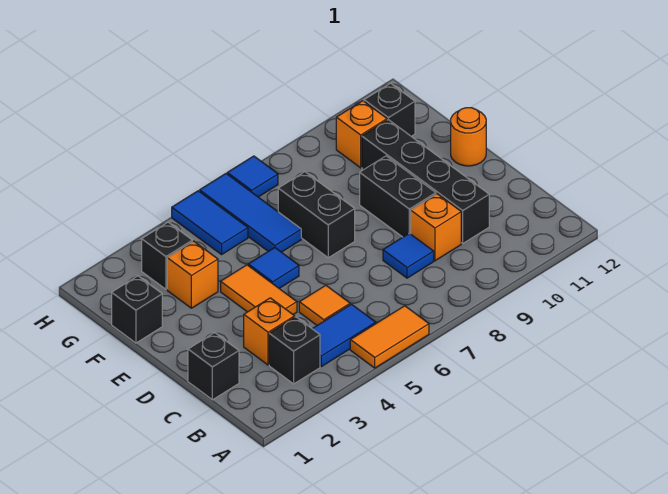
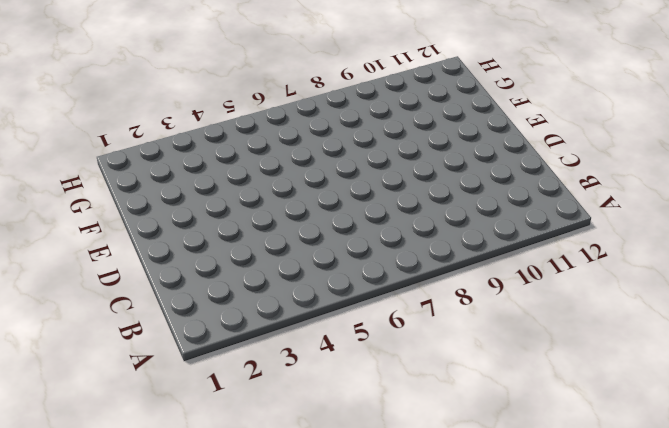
none -> orange tile A5:A6 level 1
none -> black brick B3 level 1
none -> blue tile B4:B5 level 1

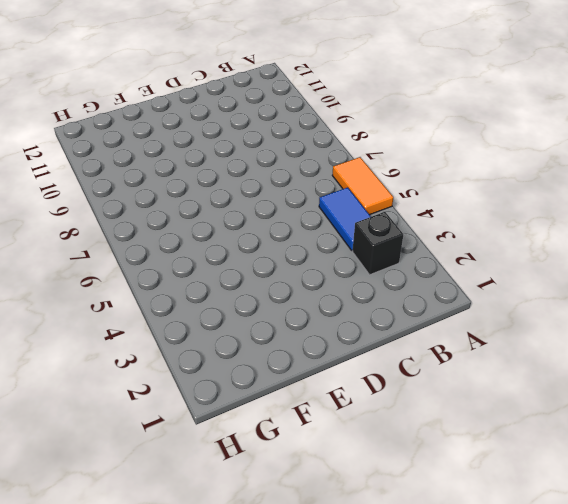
none -> black brick C1 level 1
none -> orange brick C3 level 1
none -> orange tile C5 level 1

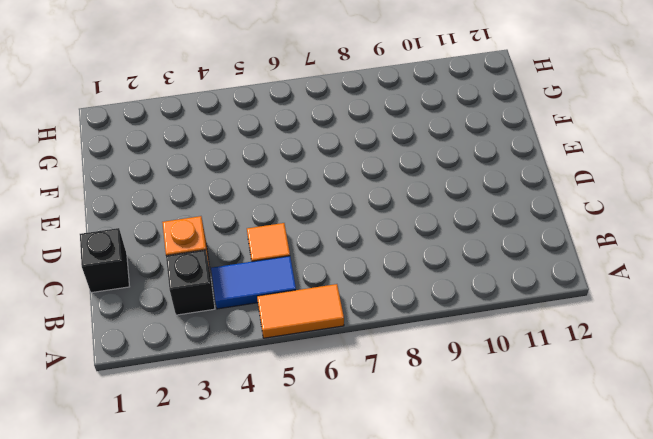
none -> blue tile C8 level 1
none -> orange brick C9 level 1
none -> black brick C10:F10 level 1

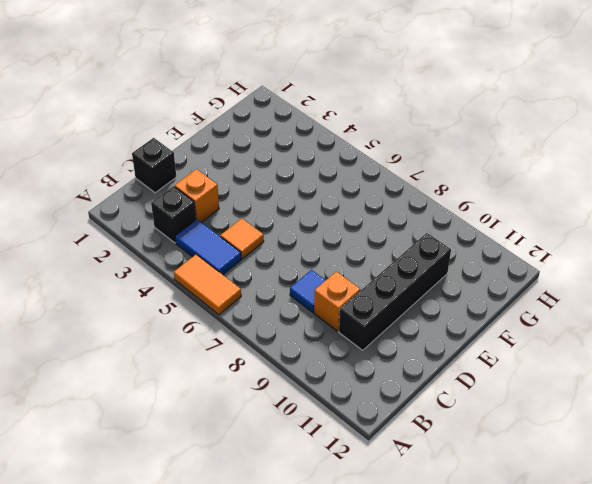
none -> orange tile D4:E4 level 1
none -> black brick D9:E9 level 1
none -> blue tile E5 level 1

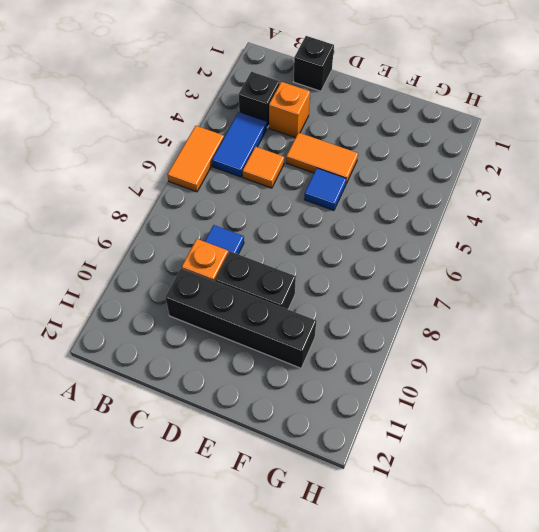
none -> black brick E7:F7 level 1
none -> orange round brick E12 level 1
none -> black brick F1 level 1

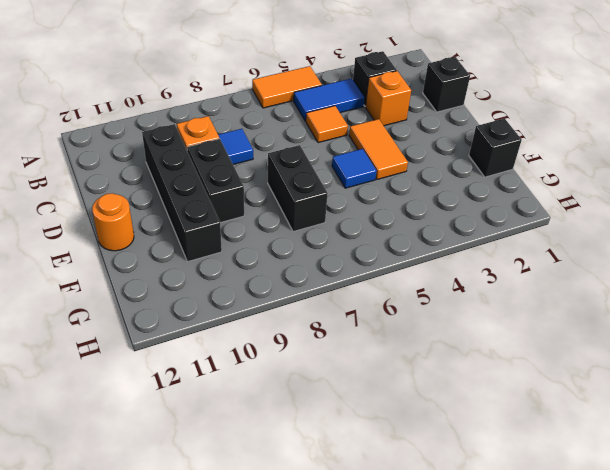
none -> orange brick F3 level 1
none -> blue tile F6:H6 level 1
none -> black brick G3 level 1

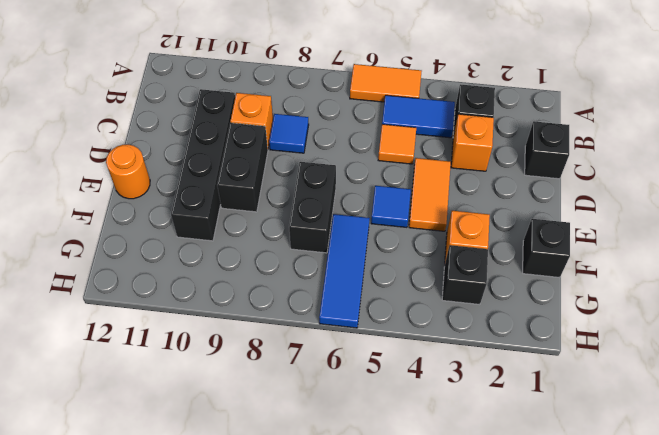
none -> blue tile G5:H5 level 1
none -> orange brick G10 level 1
none -> black brick G11 level 1

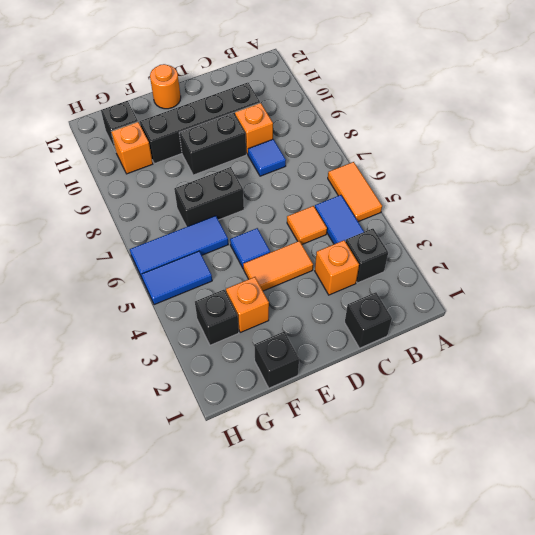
none -> blue tile H7 level 1

